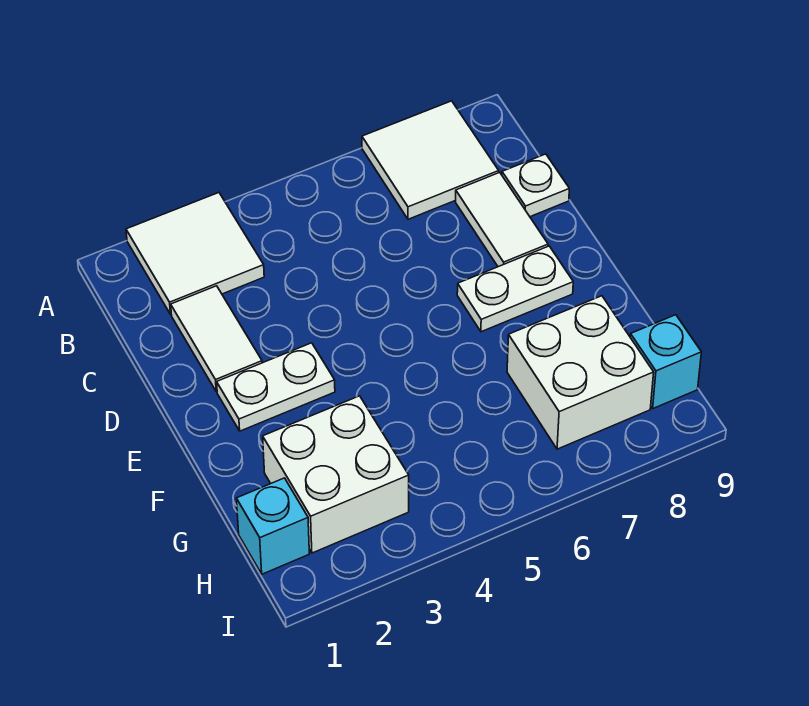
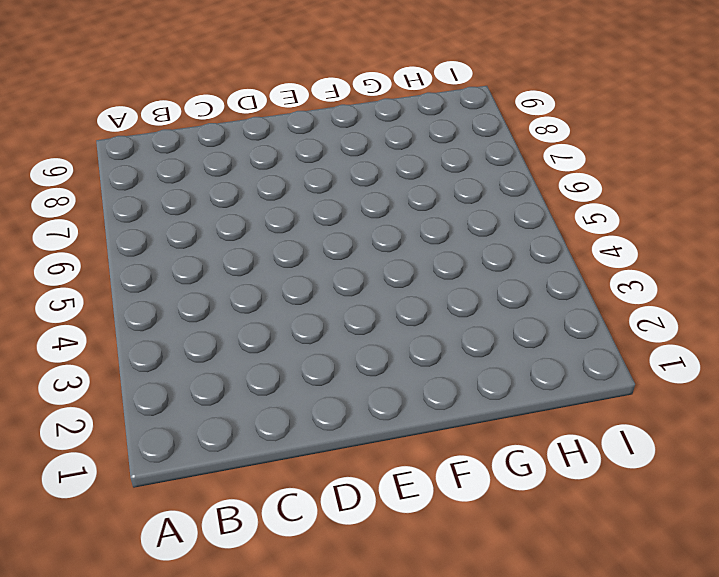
none -> white tile A2:B3 level 1
none -> white tile A7:B8 level 1

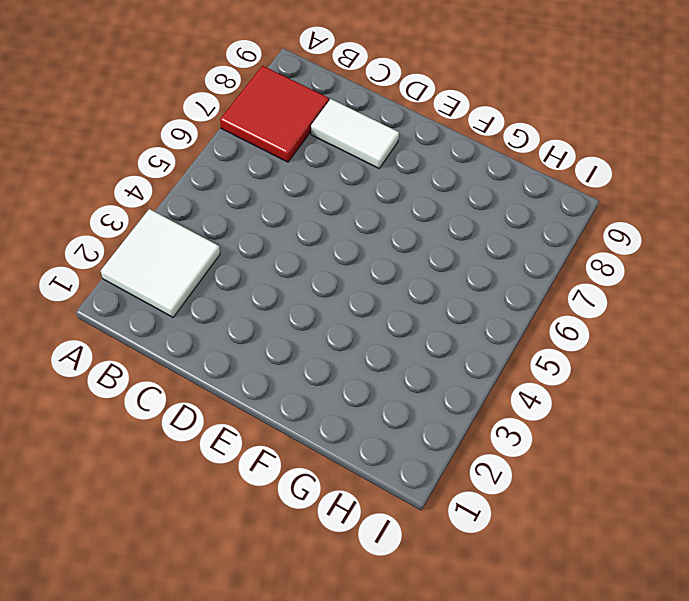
red tile A7:B8 level 1 -> white tile A7:B8 level 1
none -> white tile C2:D2 level 1
none -> white plate C9 level 1

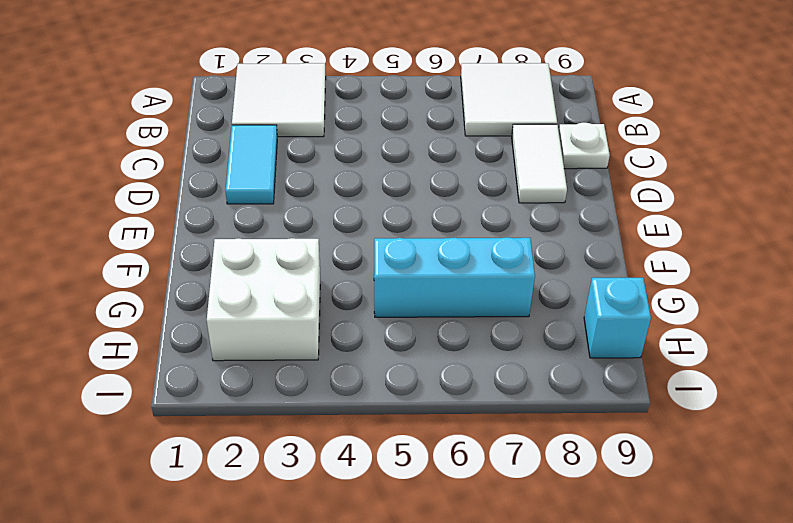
cyan tile C2:D2 level 1 -> white tile C2:D2 level 1
cyan brick G5:G7 level 1 -> white brick G7:H8 level 1
none -> white plate E2:E3 level 1
none -> white plate E7:E8 level 1

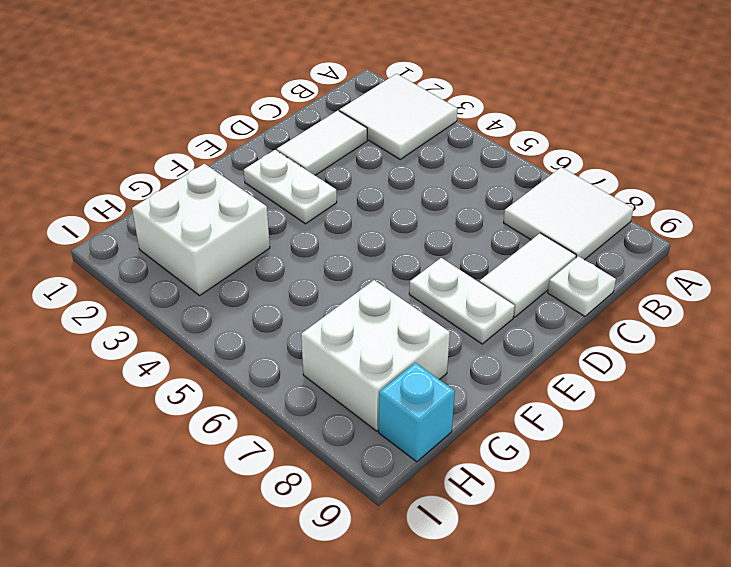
none -> cyan brick H1 level 1

